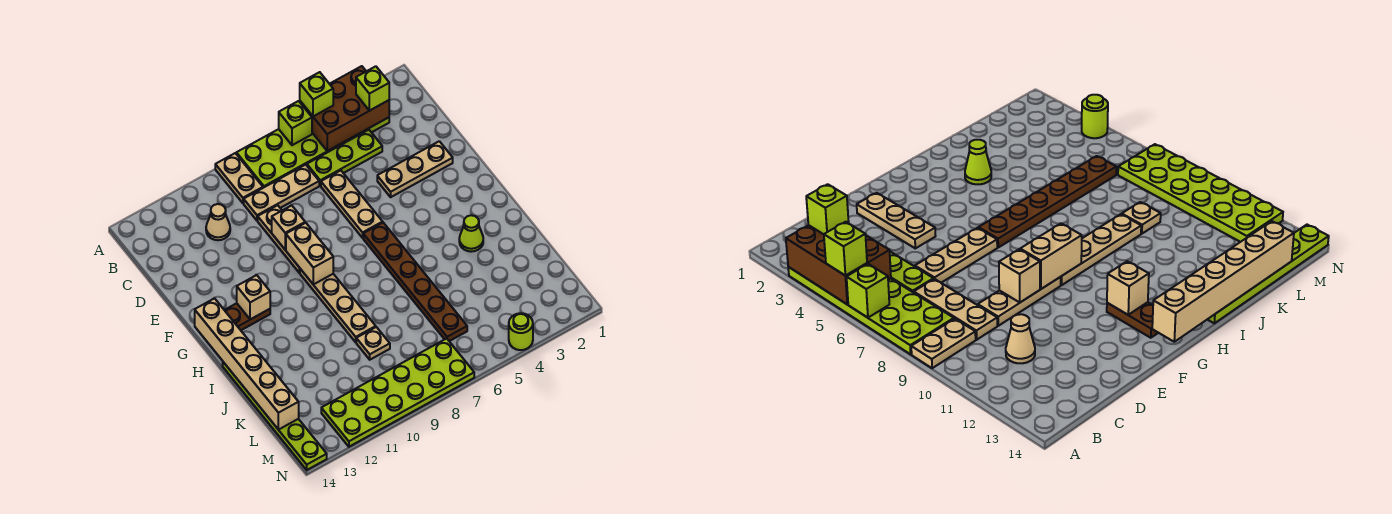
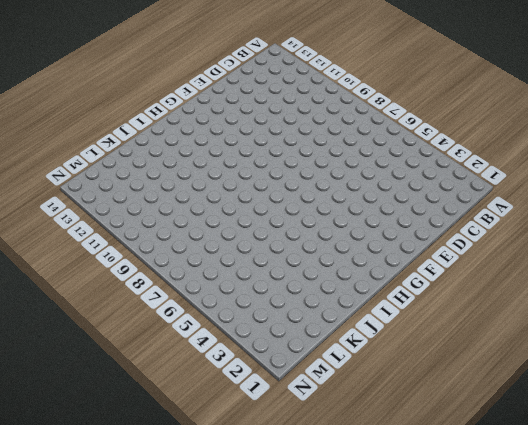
none -> lime plate A3:B8 level 1
none -> tan plate A9:B9 level 1
none -> lime plate C4:C6 level 1

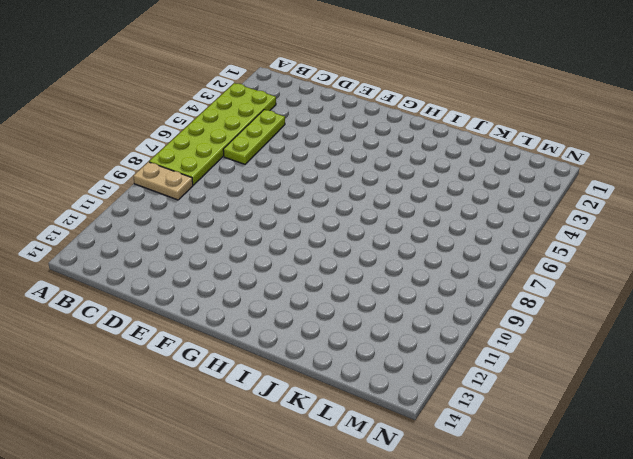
none -> tan plate C7:C9 level 1
none -> tan cone C11 level 1
none -> tan plate D6:F6 level 1

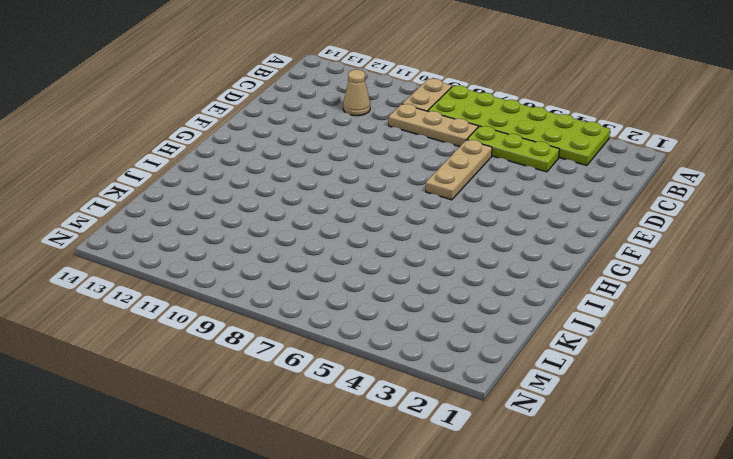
none -> tan plate D9:F9 level 1
none -> tan plate E2:E4 level 1
none -> brown plate G6:L6 level 1

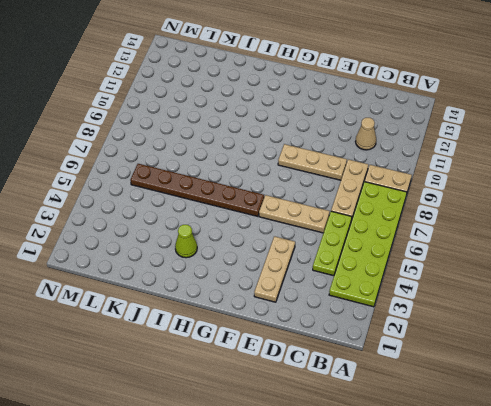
none -> tan plate G9:J9 level 1
none -> brown plate G12:G13 level 1
none -> lime plate I14:N14 level 1

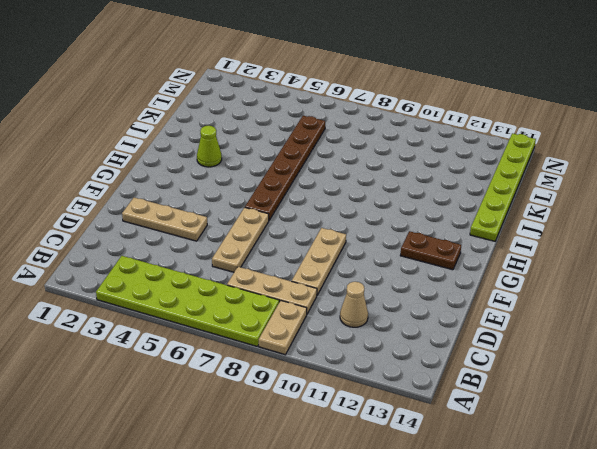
none -> lime plate C4:C6 level 1
none -> tan plate G9:J9 level 1
none -> tan plate K9 level 1

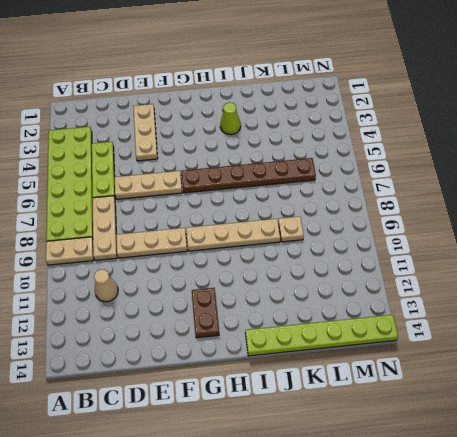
none -> lime plate M7:N12 level 1
none -> lime round brick N4 level 1
none -> brown brick A3:B5 level 2

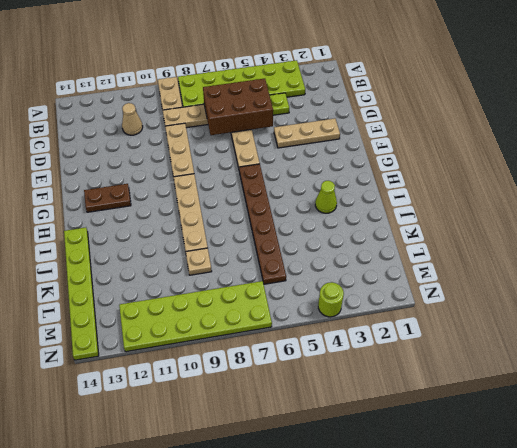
brown brick C5:D7 level 2 -> brown brick A3:B5 level 2
none -> lime brick A6 level 2
none -> tan brick E9 level 2
none -> tan brick F9:G9 level 2

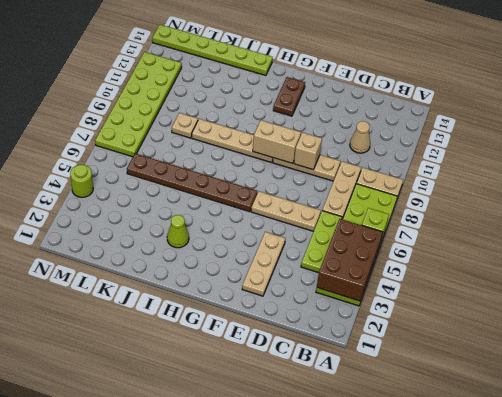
none -> tan brick G12 level 2
none -> tan brick G14:L14 level 2
none -> lime brick A5 level 3

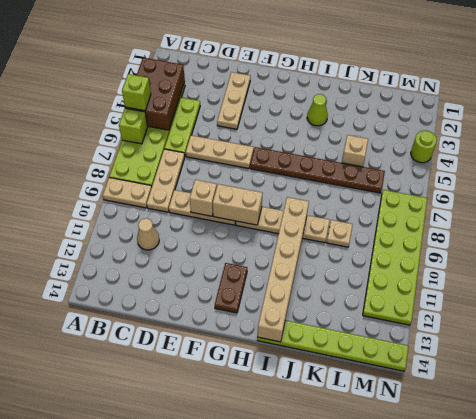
tan brick I9:I14 level 2 -> tan brick G14:L14 level 2
tan brick K5 level 1 -> tan brick G12 level 2
none -> lime brick B3 level 3

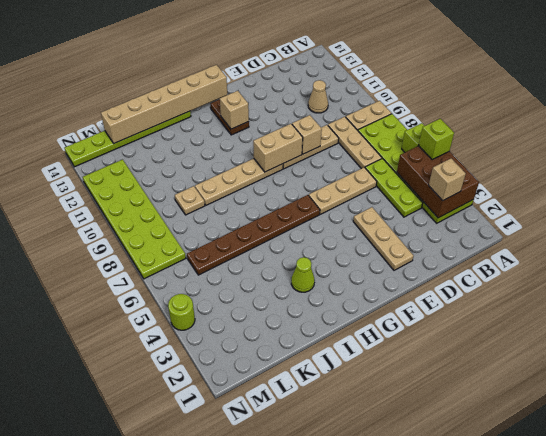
tan brick B3 level 3 -> lime brick B3 level 3

